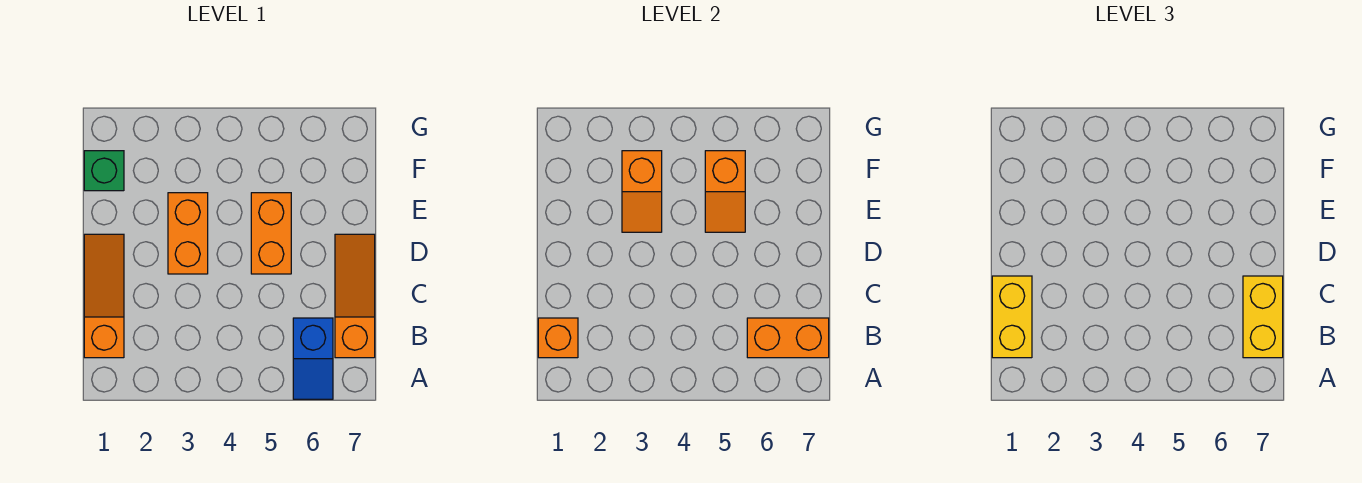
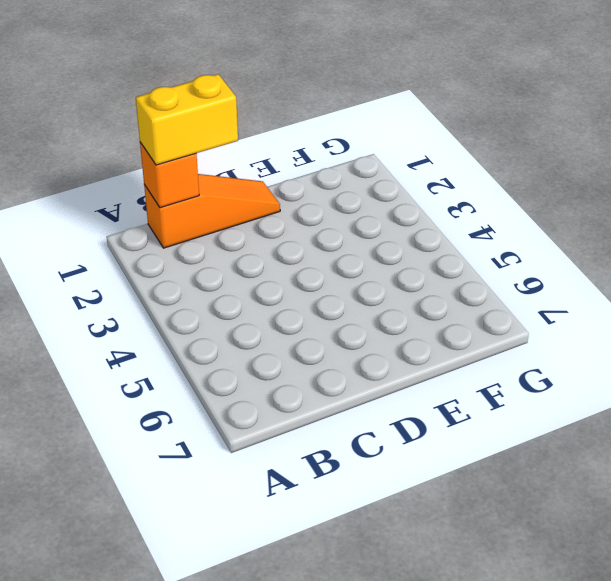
none -> blue slope A6:B6 level 1 top B
none -> orange slope B7:D7 level 1 top B
none -> orange brick D3:E3 level 1

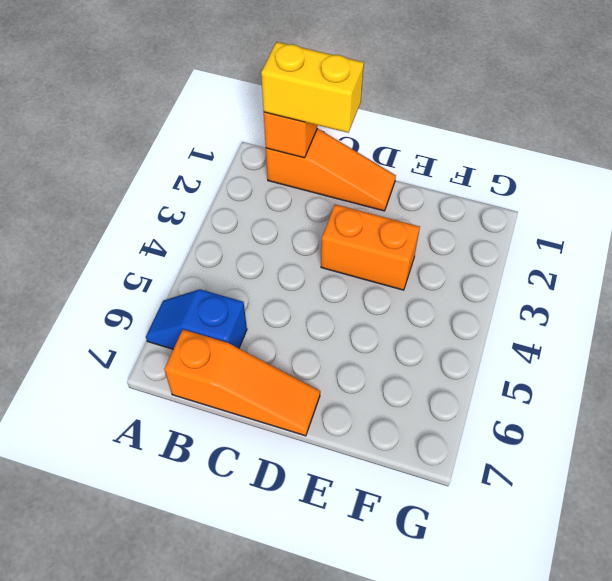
none -> orange brick D5:E5 level 1
none -> green brick F1 level 1
none -> orange brick B6:B7 level 2

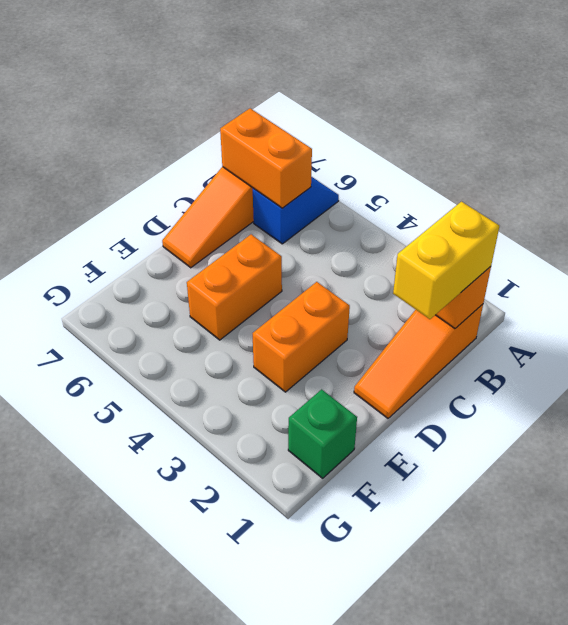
none -> orange slope E3:F3 level 2 top F
none -> orange slope E5:F5 level 2 top F
none -> yellow brick B7:C7 level 3

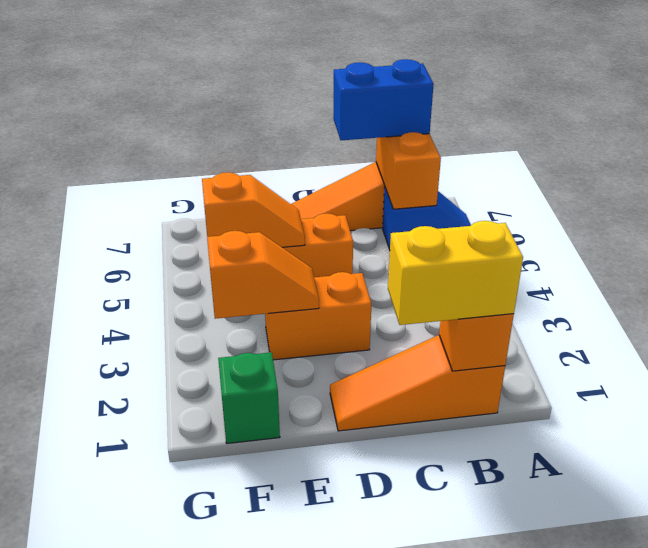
blue brick B7:C7 level 3 -> yellow brick B7:C7 level 3

